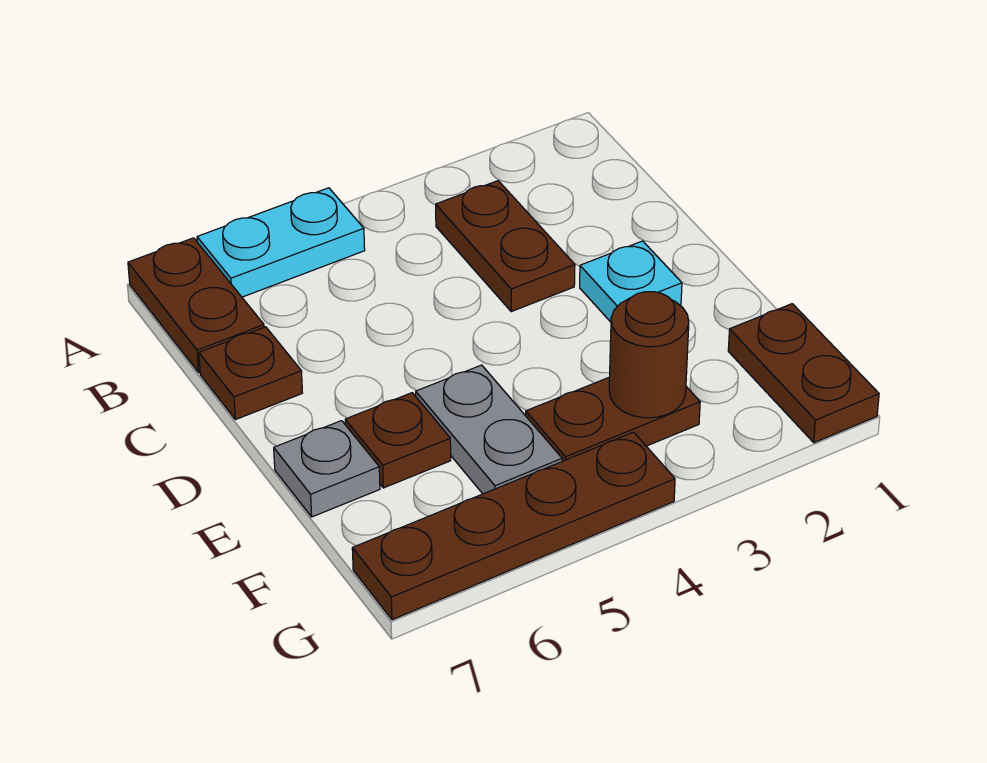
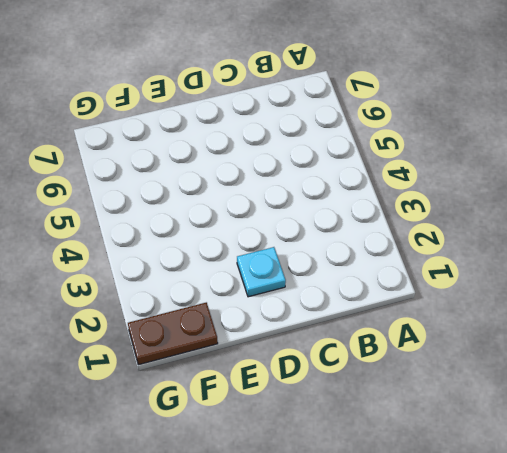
none -> cyan plate A5:A6 level 1
none -> brown plate A7:B7 level 1
none -> brown plate B3:C3 level 1

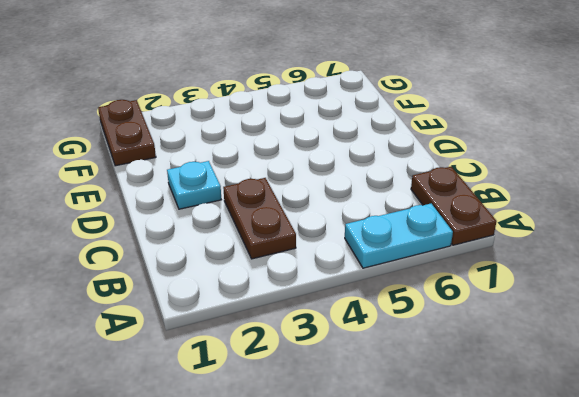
none -> brown plate C7 level 1
none -> grey plate E5:F5 level 1
none -> brown plate E6 level 1

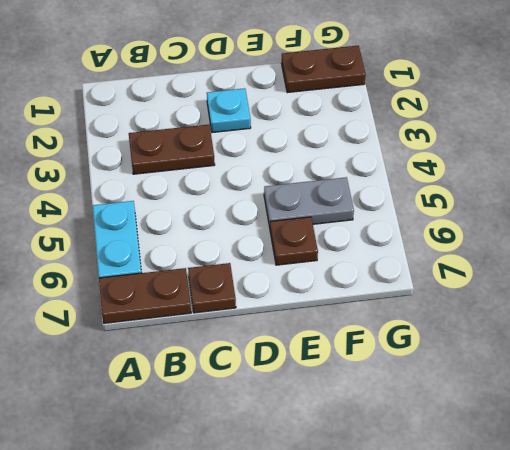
none -> grey plate E7 level 1
none -> brown plate F3:F4 level 1
none -> brown plate G4:G7 level 1

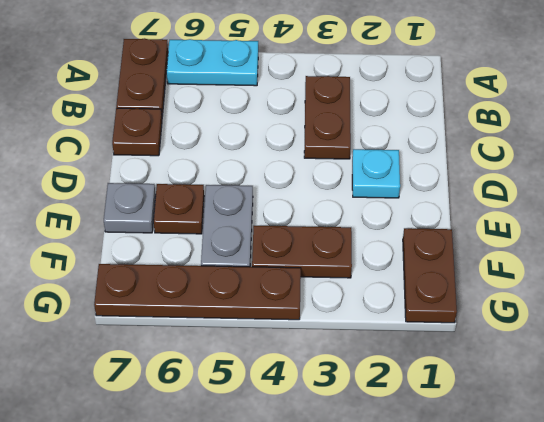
none -> brown round brick F3 level 2

